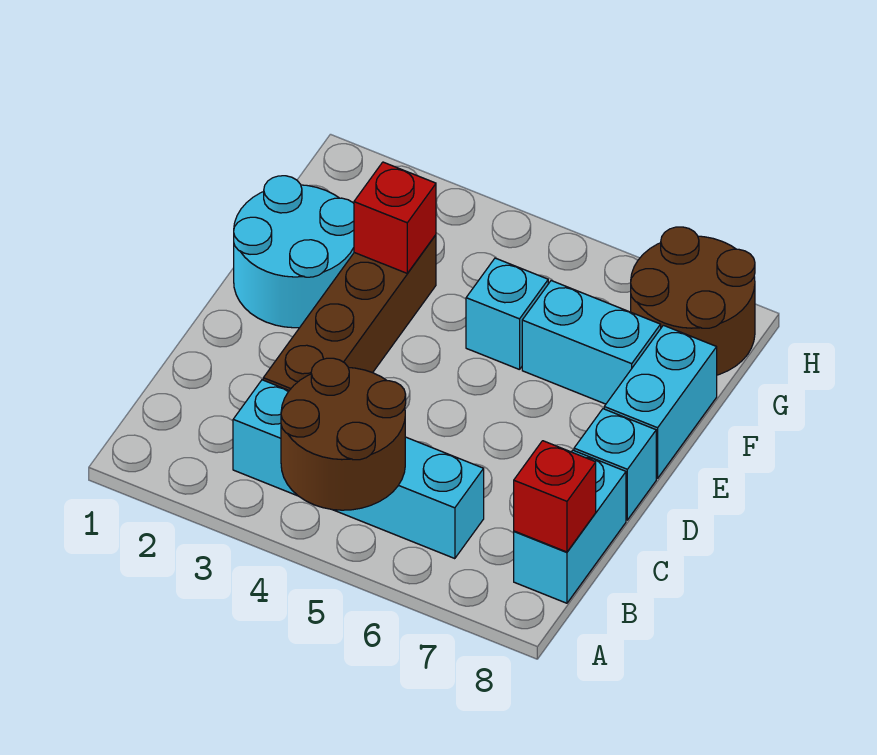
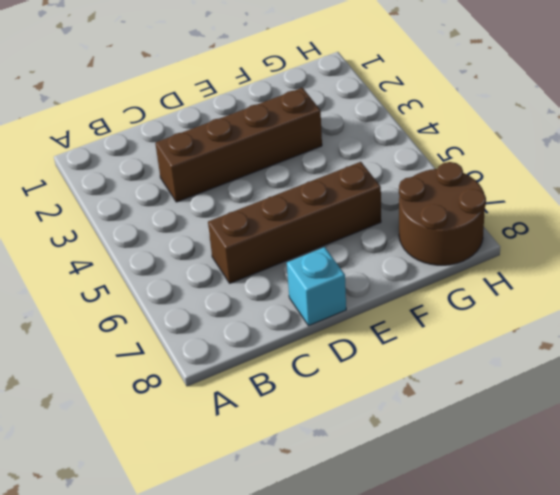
brown brick C6:F6 level 1 -> cyan brick F6:F7 level 1
none -> cyan brick B3:B6 level 1
none -> cyan brick B8:C8 level 1
none -> cyan round brick E1:F2 level 1

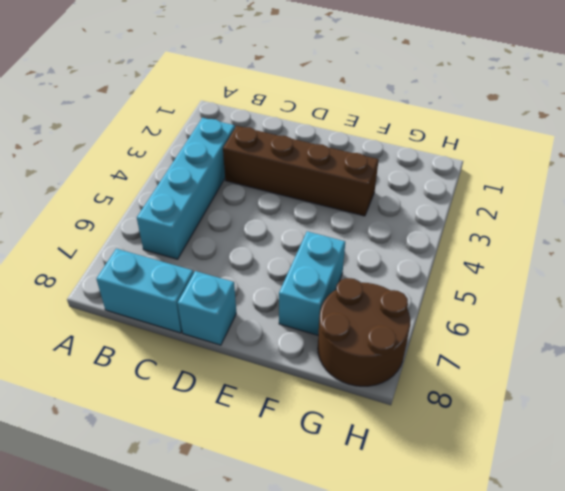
none -> cyan round brick E1:F2 level 1
none -> cyan brick E8:F8 level 1
none -> cyan brick F5 level 1

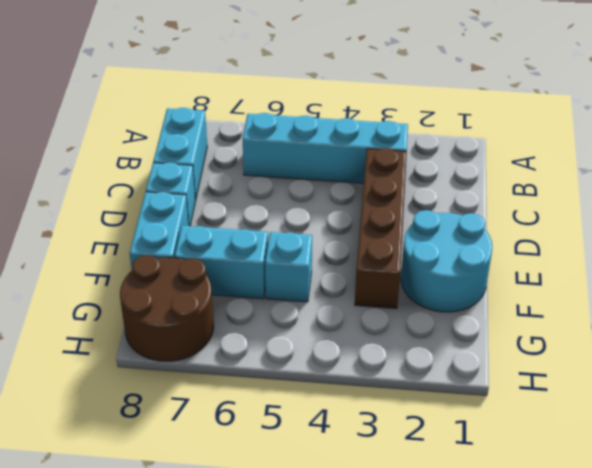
none -> brown round brick A4:B5 level 2
none -> red brick B8 level 2
none -> red brick F3 level 2

